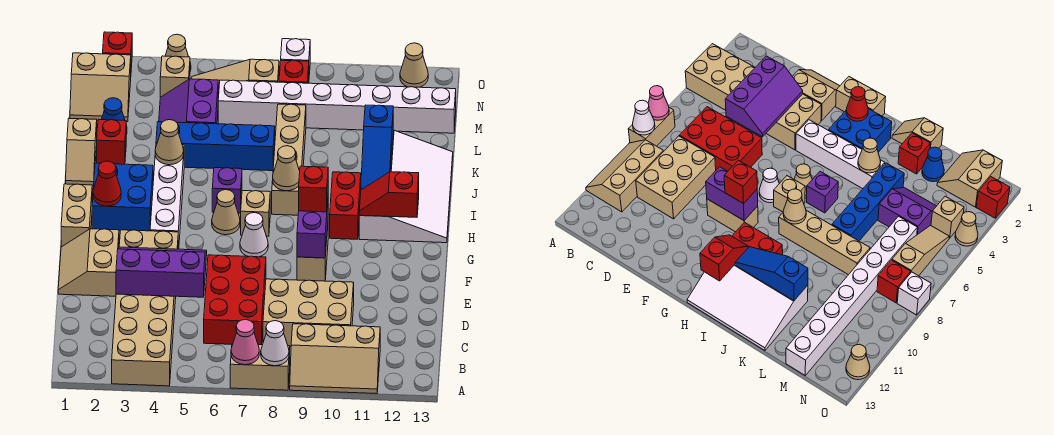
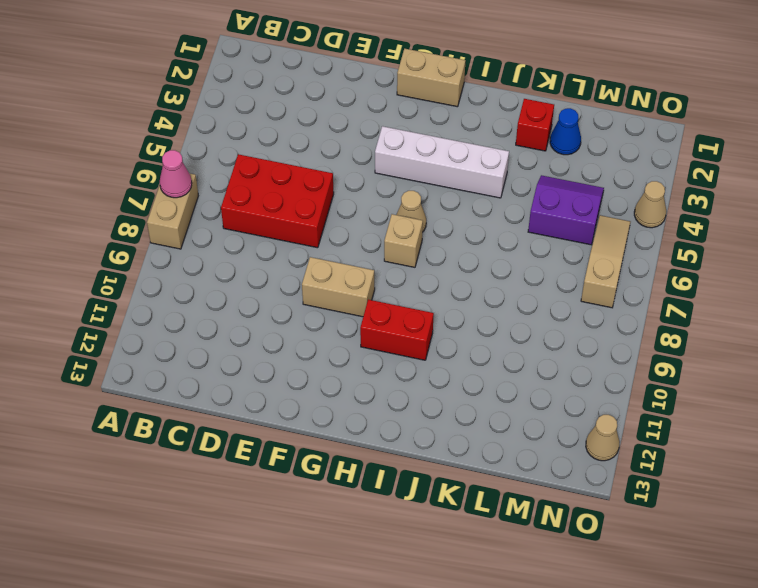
none -> tan brick A3:F4 level 1
none -> tan slope A9:B11 level 1 top B
none -> tan brick C8:D10 level 1
none -> tan slope E1:F2 level 1 top 2

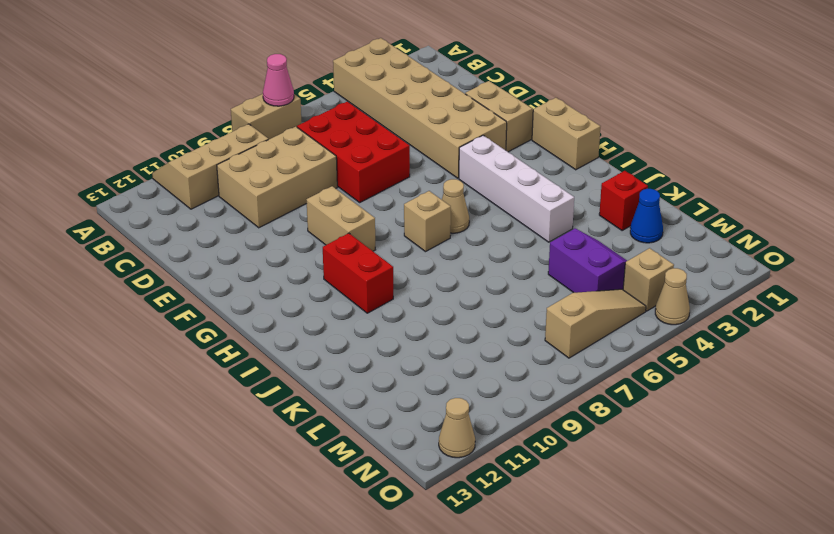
none -> white cone G7 level 1
none -> blue brick H2:I3 level 1
none -> white slope H11:K13 level 1 top 11
none -> purple brick I6 level 1

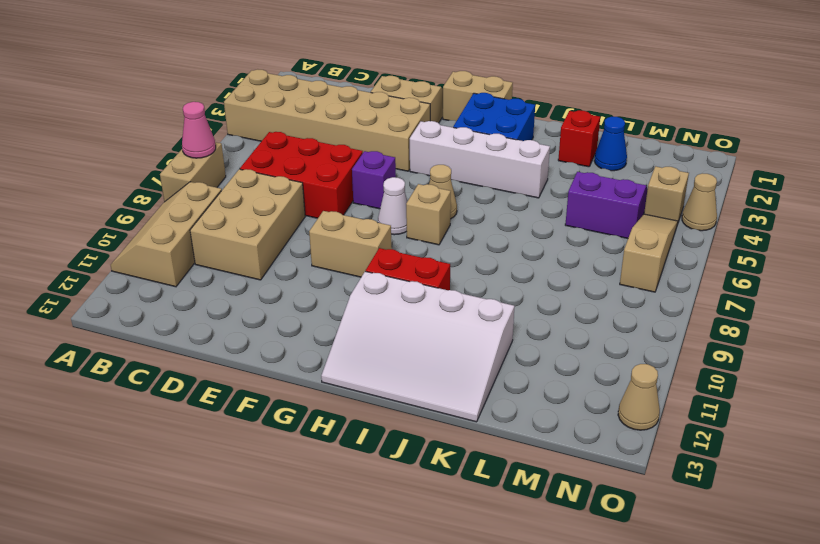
purple brick F6 level 1 -> purple brick I6 level 1
none -> tan brick I8:L8 level 1
none -> tan slope J1:K1 level 1 top K
none -> blue brick K4:K7 level 1
none -> tan slope M1:N2 level 1 top N

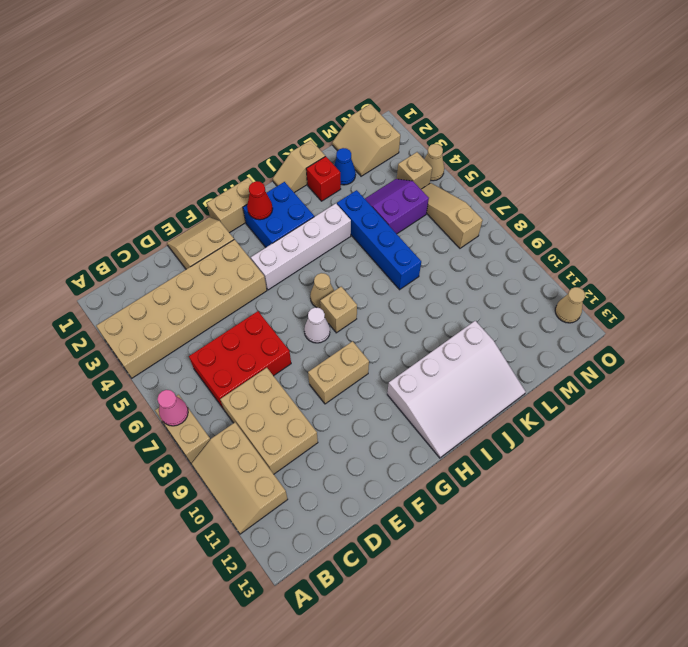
none -> red brick H10:I10 level 1
none -> purple brick I6 level 1
none -> tan brick I8:L8 level 1
none -> white brick M6:M13 level 1

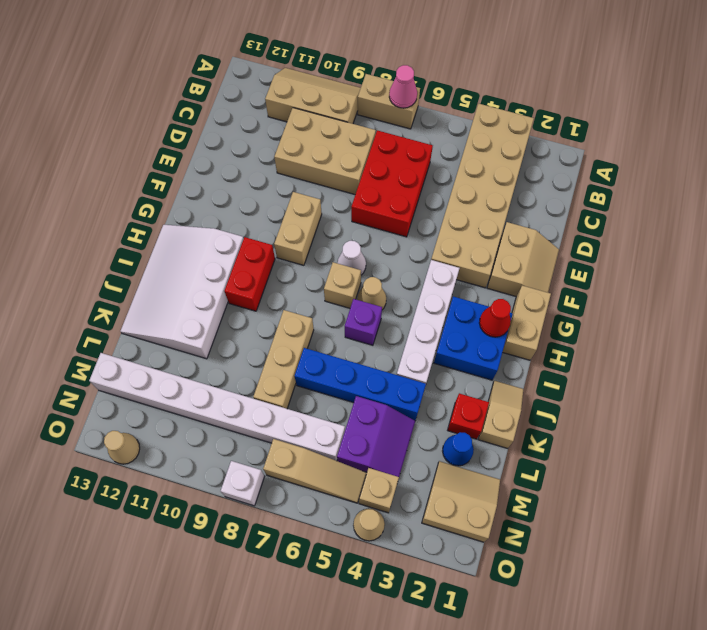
tan brick J8:L8 level 1 -> tan brick I8:L8 level 1
none -> red brick N8 level 1
none -> red brick O2 level 1
none -> white cone A8 level 2
none -> purple slope D3:E5 level 2 top D

